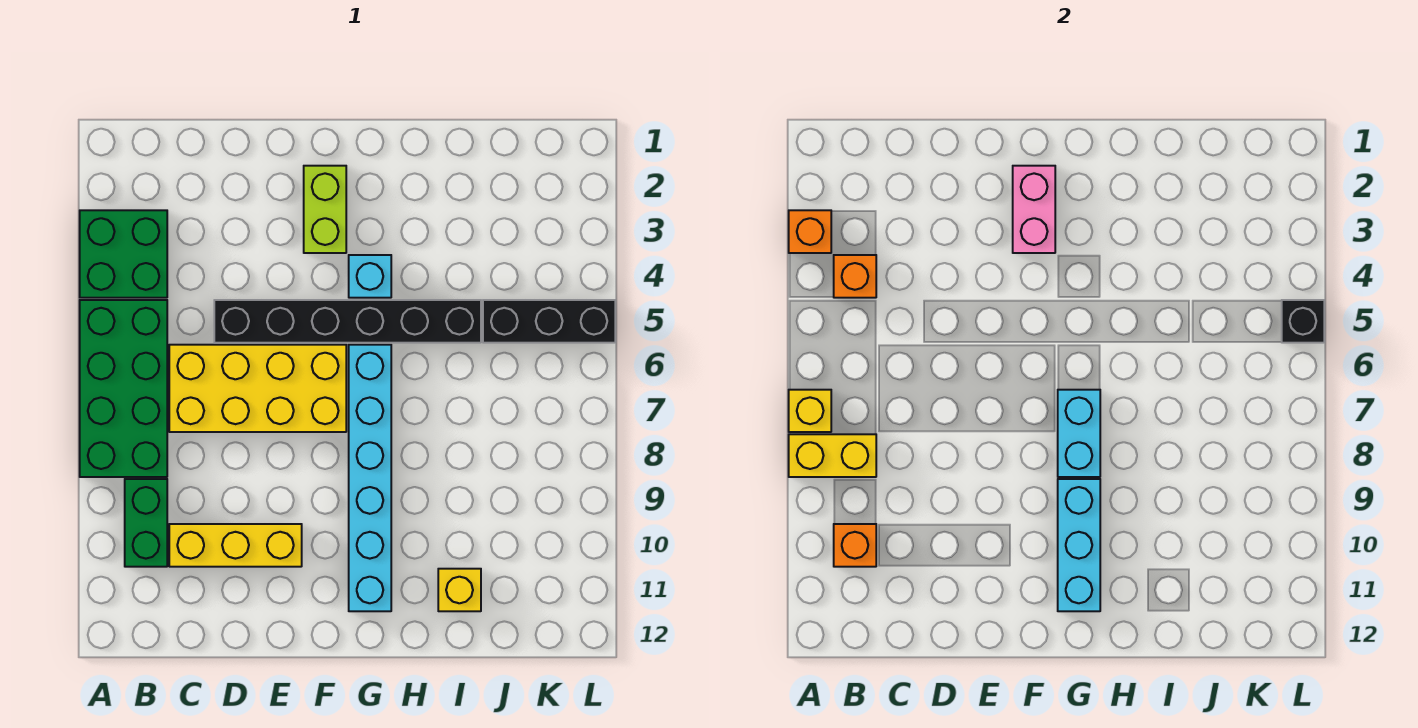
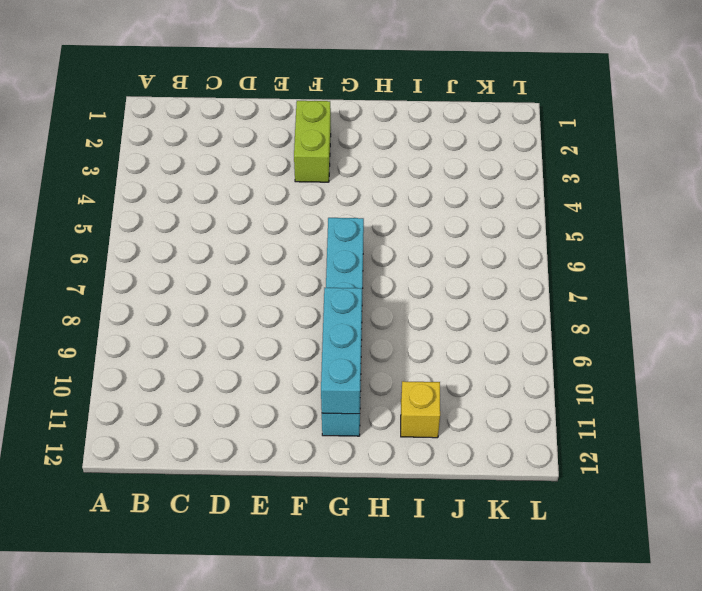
none -> green brick A3:B4 level 1
none -> green brick A5:B8 level 1
none -> green brick B9:B10 level 1

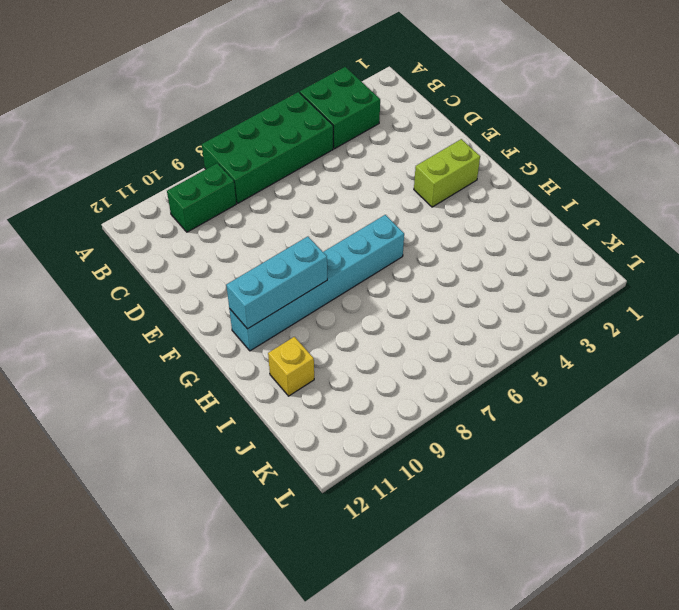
none -> yellow brick C6:F7 level 1
none -> yellow brick C10:E10 level 1
none -> black brick D5:I5 level 1

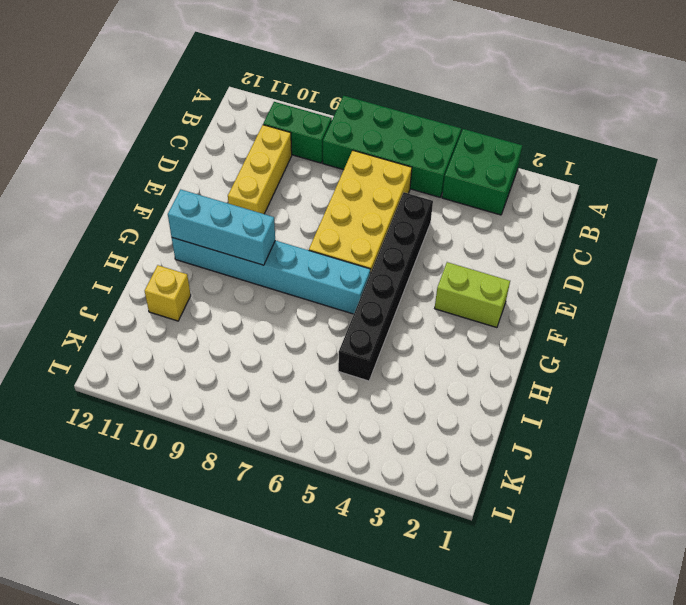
none -> cyan brick G4 level 1
none -> black brick J5:L5 level 1
none -> orange brick A3 level 2

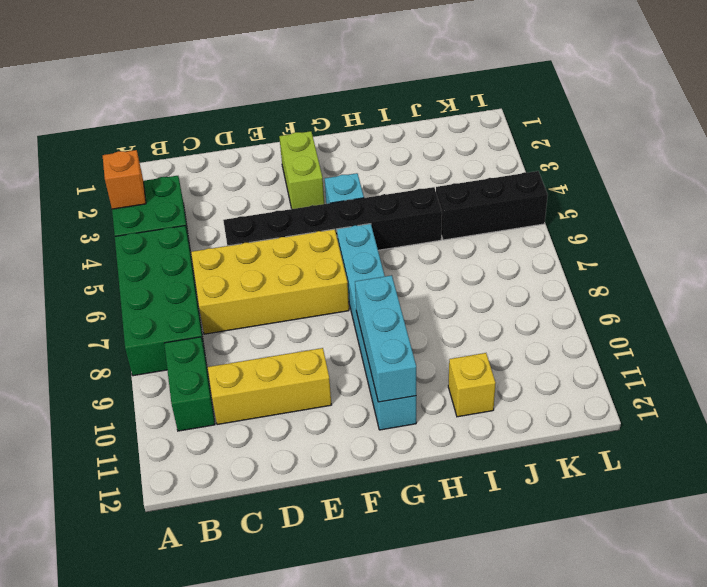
none -> yellow brick A7 level 2
none -> yellow brick A8:B8 level 2
none -> orange brick B4 level 2

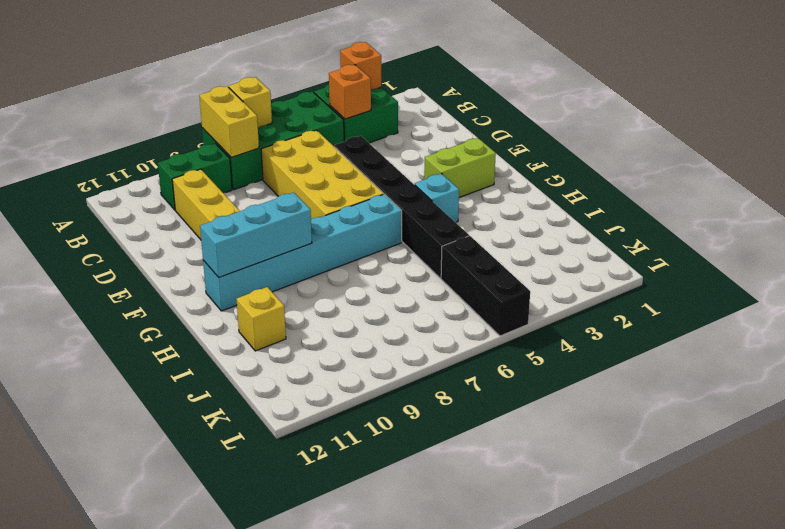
none -> orange brick B10 level 2
none -> pink brick F2:F3 level 2
none -> cyan brick G7:G8 level 2

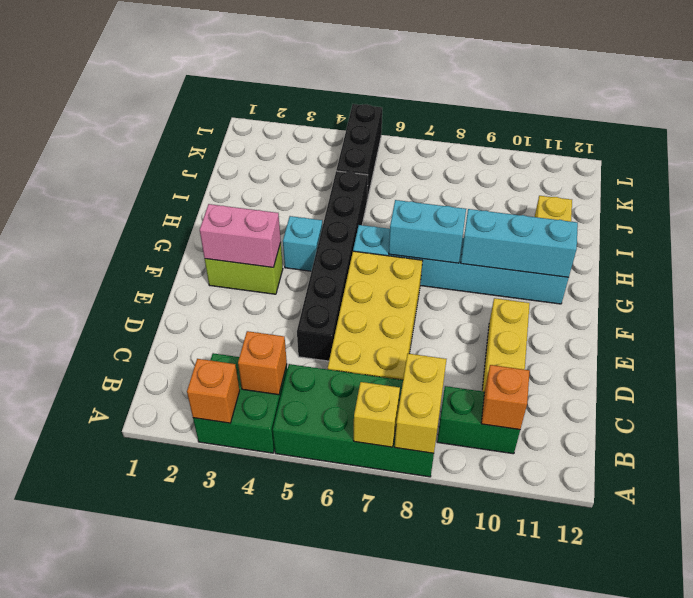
none -> black brick L5 level 2

